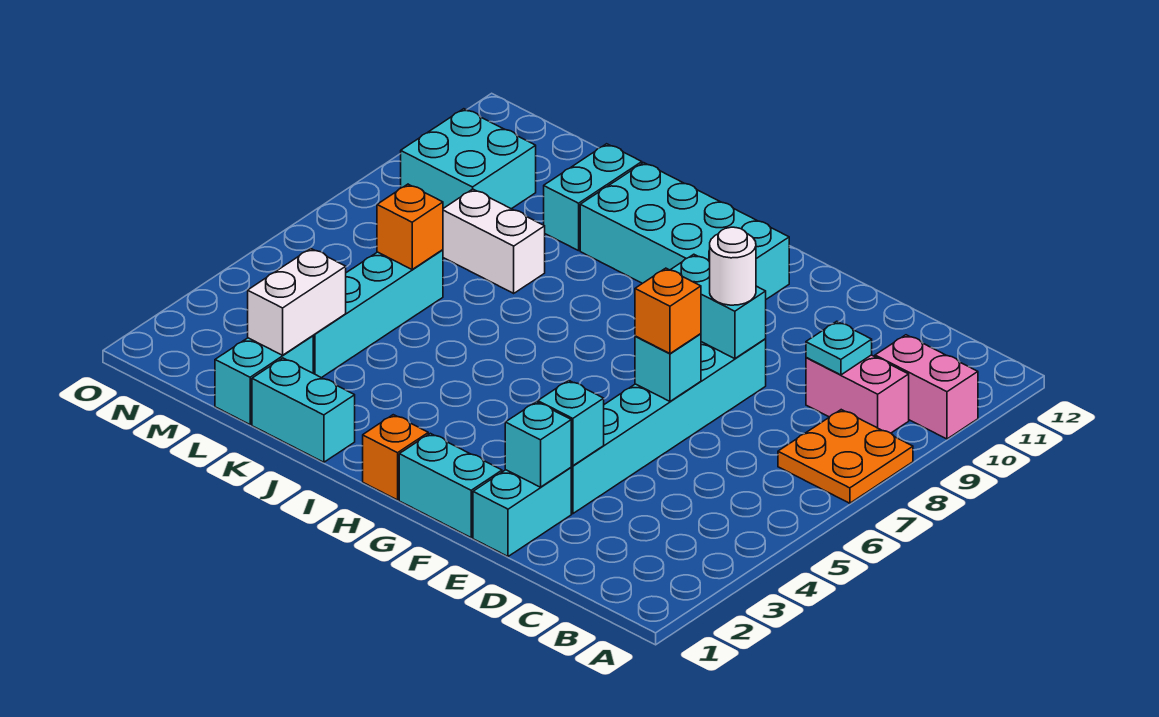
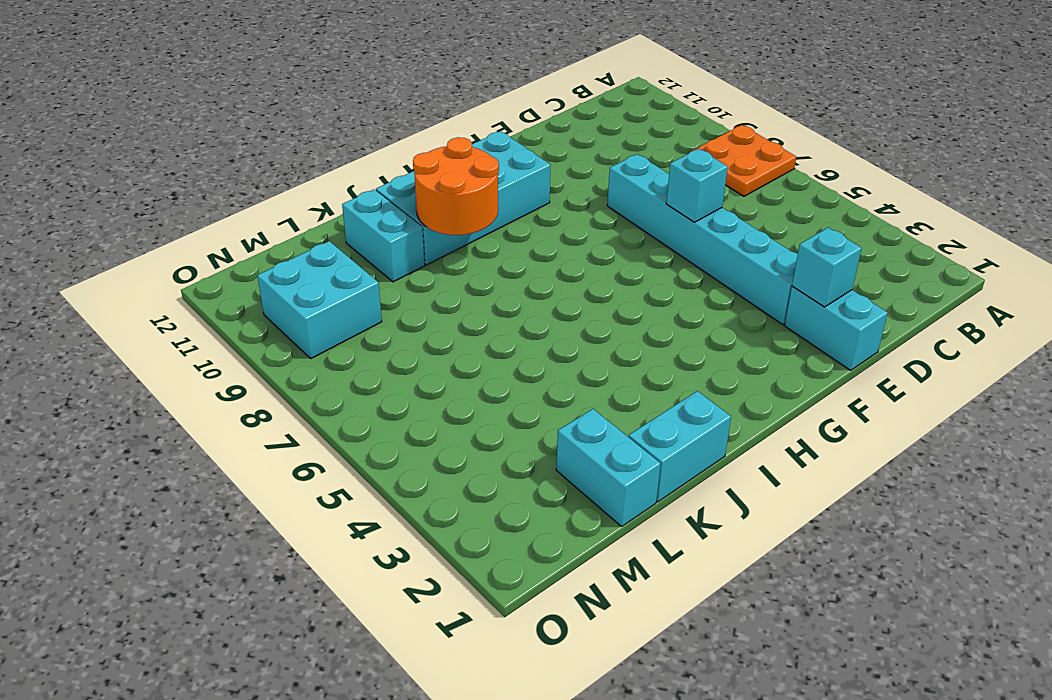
orange round brick I9:J10 level 2 -> none
none -> pink brick A10:B10 level 1
none -> pink brick B9:C9 level 1
none -> cyan brick F1:G1 level 1

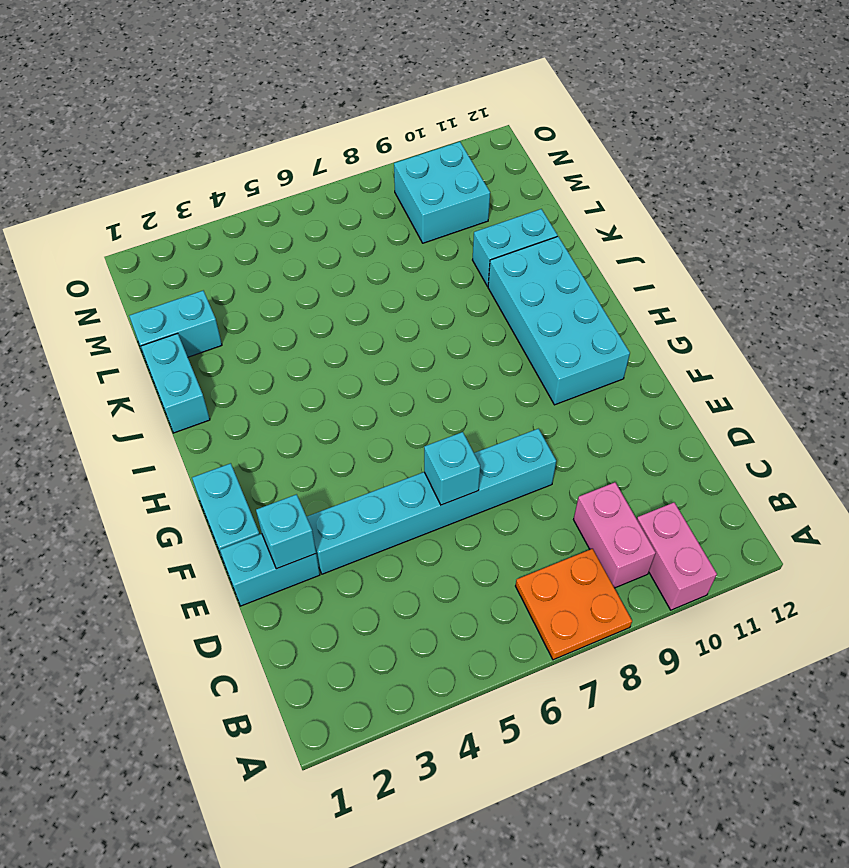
none -> orange brick H1 level 1
none -> white brick K8:L8 level 1
none -> cyan brick L3:L6 level 1

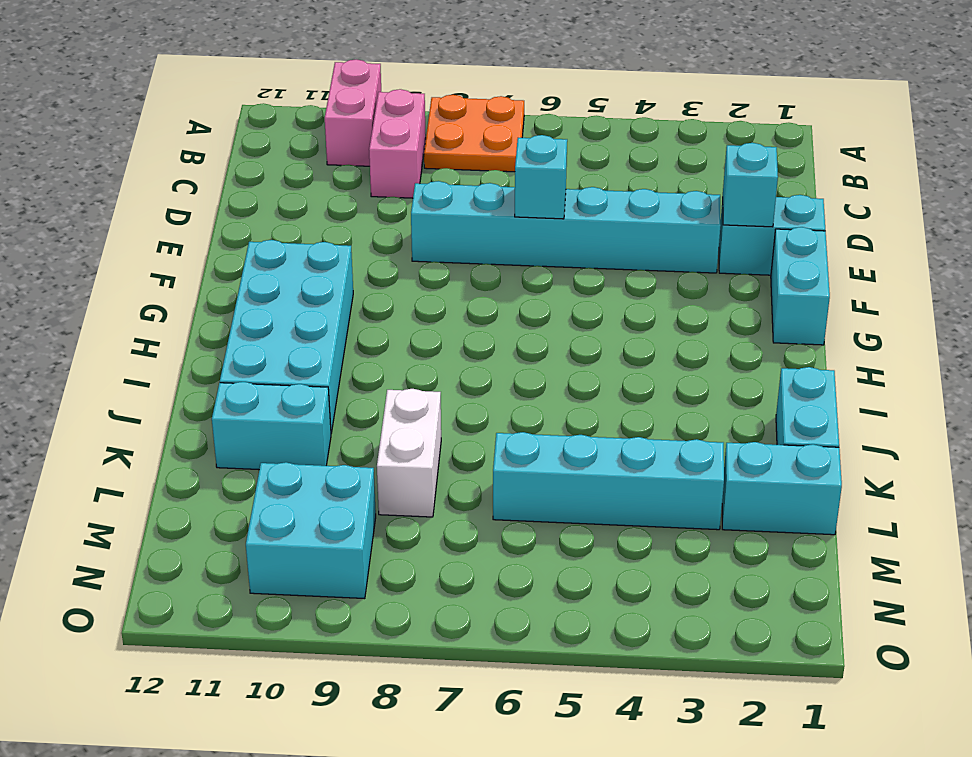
none -> orange brick H1 level 1
none -> cyan plate C9 level 2
none -> cyan brick E3 level 2

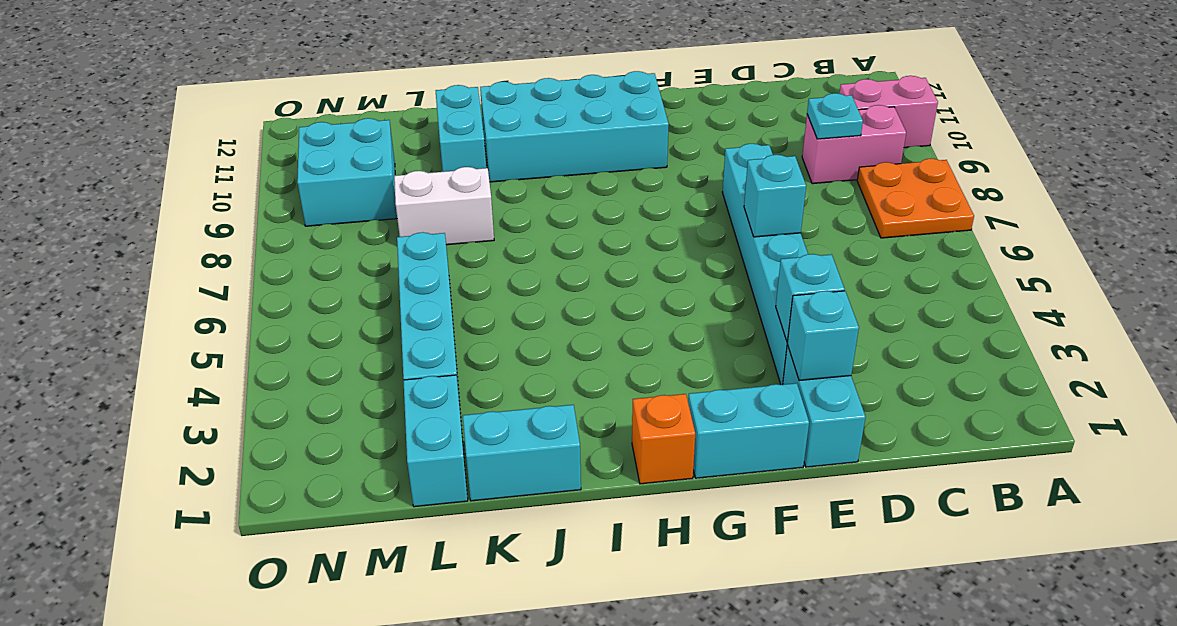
none -> cyan brick E8:F8 level 2
none -> white brick L2:L3 level 2
none -> orange brick L6 level 2

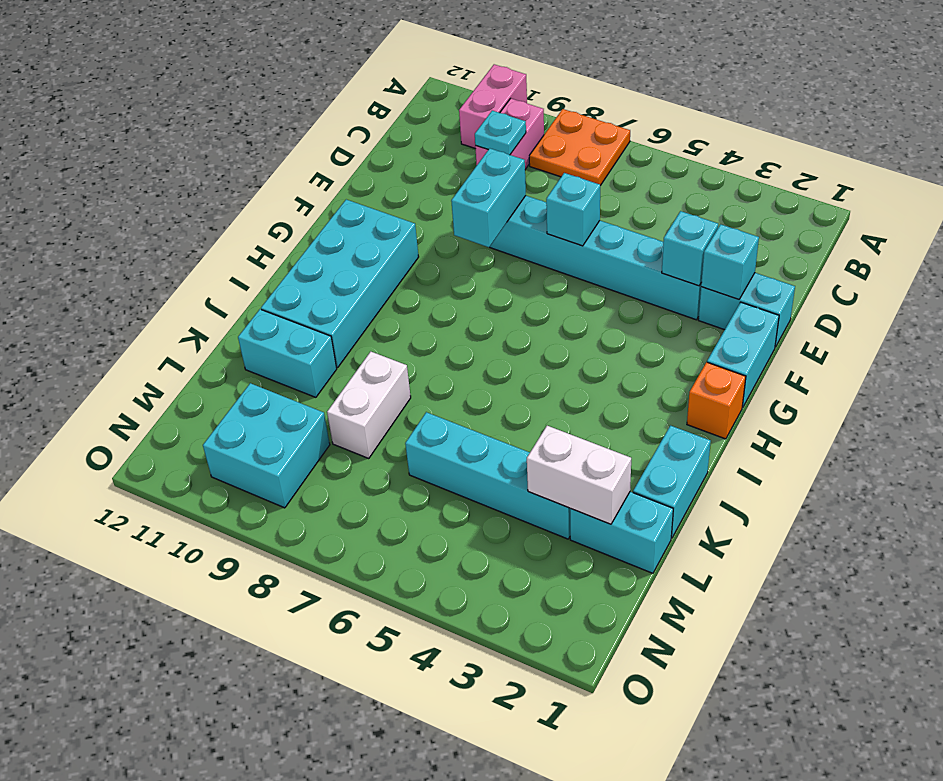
none -> orange brick L6 level 2
none -> orange brick E6 level 3
none -> white round brick E8 level 3

